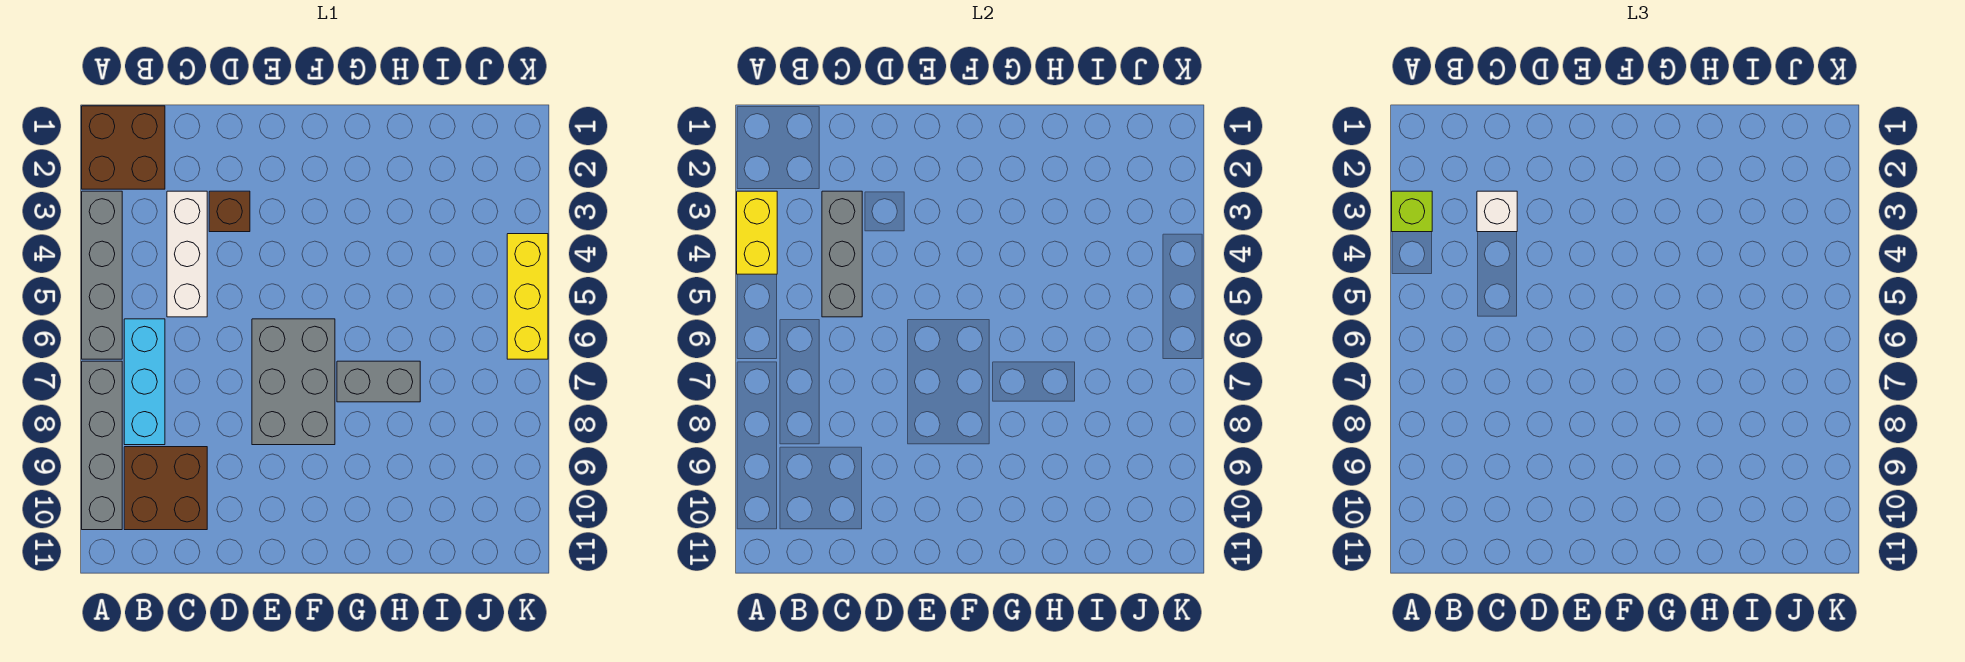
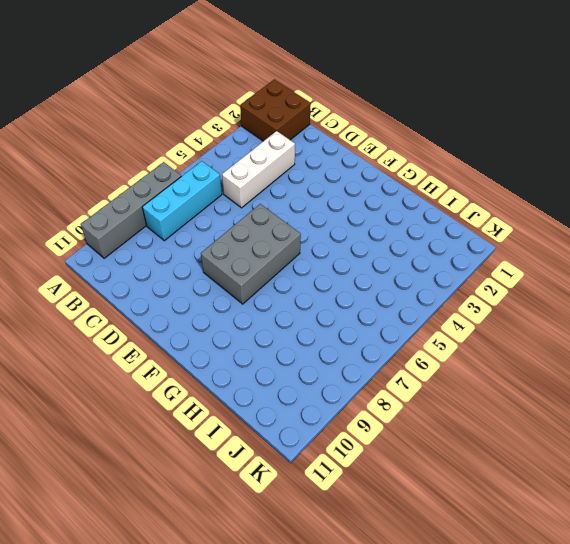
none -> grey brick A3:A6 level 1
none -> brown brick B9:C10 level 1
none -> brown brick D3 level 1

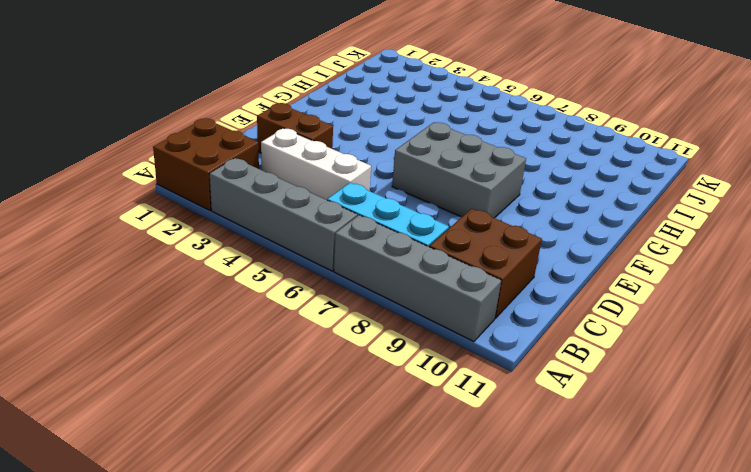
brown brick D2:D3 level 1 -> brown brick D3 level 1
none -> grey brick G7:H7 level 1
none -> yellow brick K4:K6 level 1
none -> yellow brick A3:A4 level 2

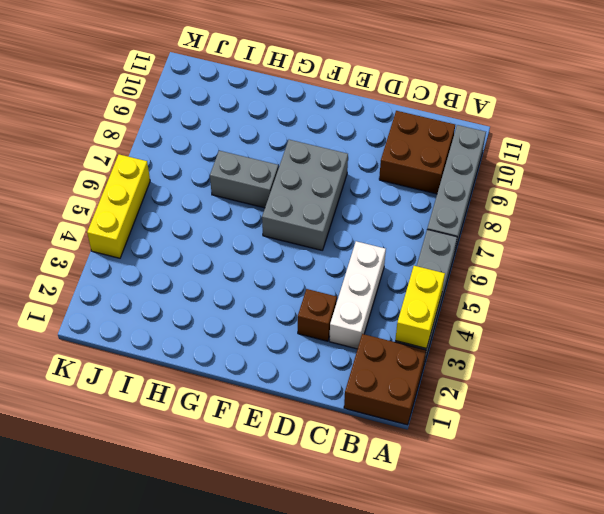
none -> cyan brick B6:B8 level 1
none -> grey brick C3:C5 level 2
none -> lime brick A3 level 3

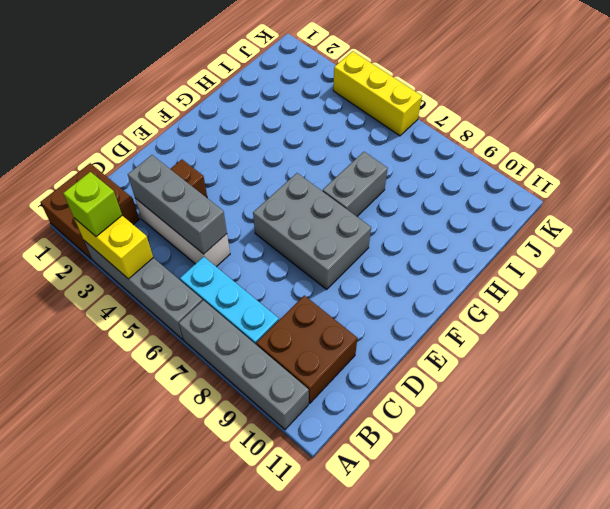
none -> white brick C3 level 3

